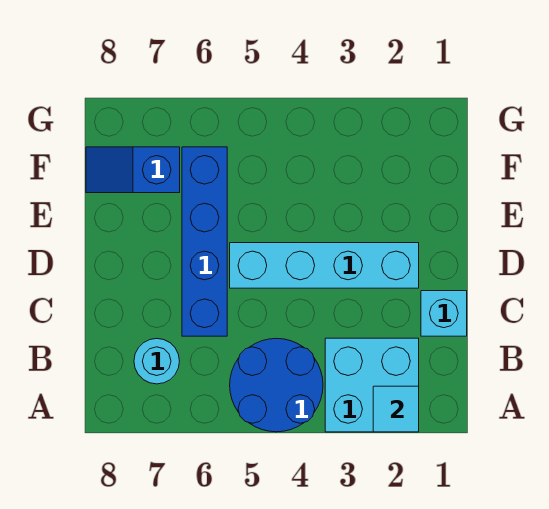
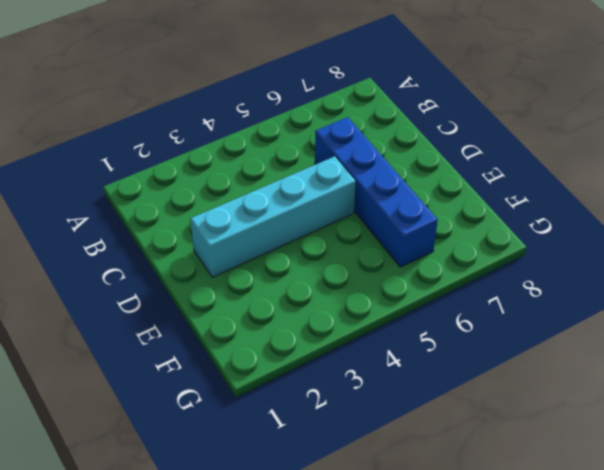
none -> cyan brick A2:B3 level 1
none -> blue round brick A4:B5 level 1

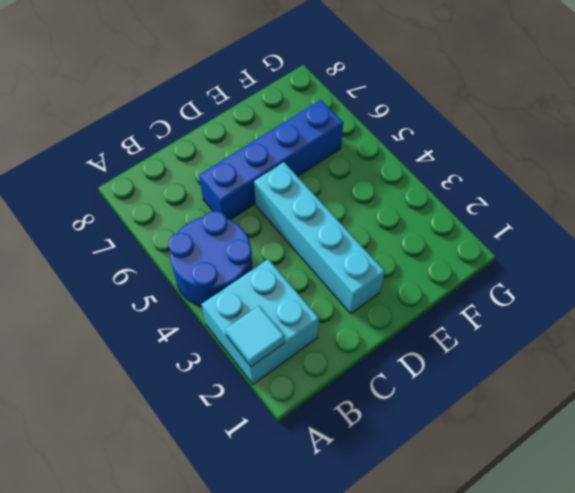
none -> cyan round brick B7 level 1
none -> cyan brick C1 level 1

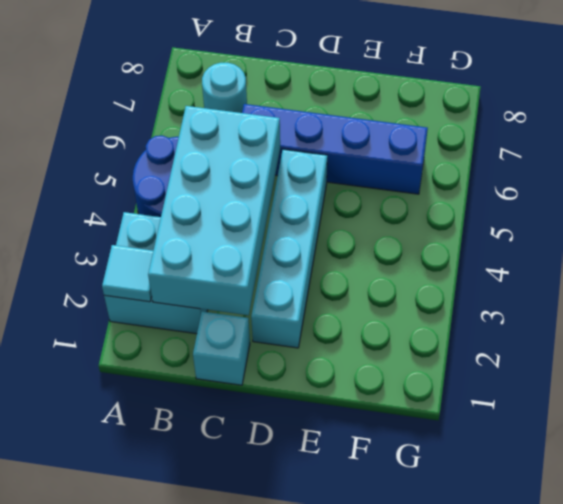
cyan brick B2:C5 level 2 -> none
none -> blue slope F7:F8 level 1 top 7

